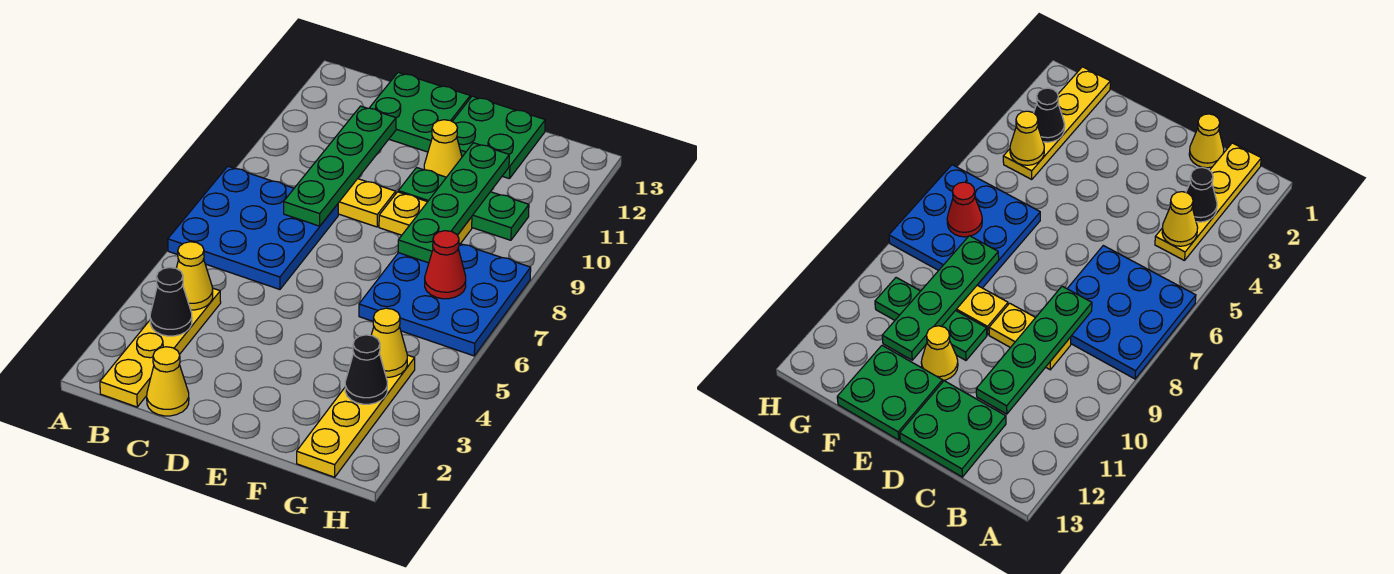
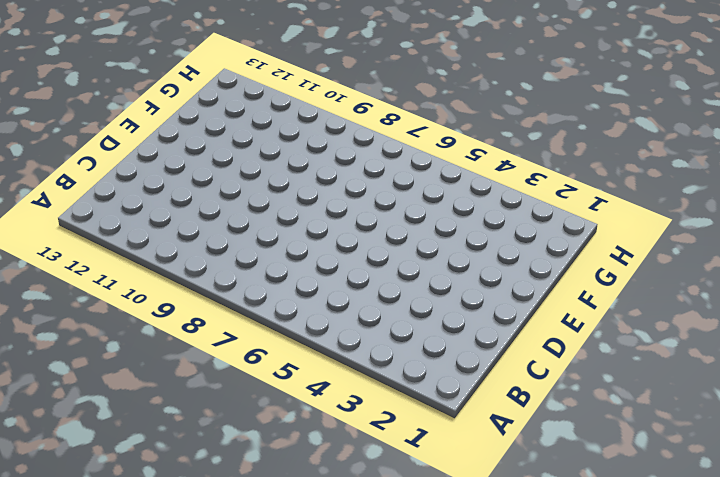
none -> blue plate A6:C8 level 1
none -> yellow plate B1:B4 level 1
none -> yellow cone C1 level 1

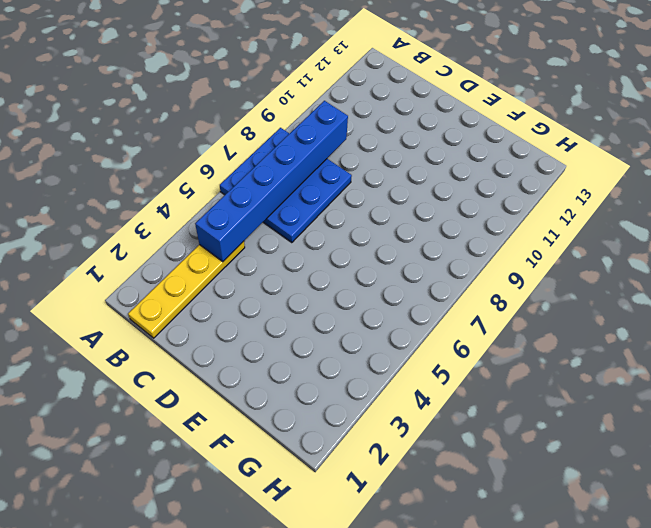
blue brick B4:B9 level 2 -> yellow cone B4 level 2
none -> yellow cone C1 level 1
none -> yellow plate C9:D9 level 1
none -> green plate C12:D13 level 1

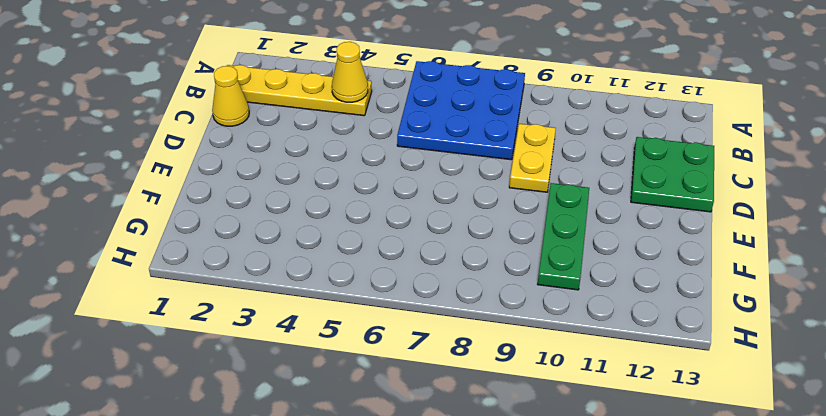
none -> yellow plate E9:F9 level 1
none -> yellow cone E11 level 1
none -> green plate E12:F13 level 1

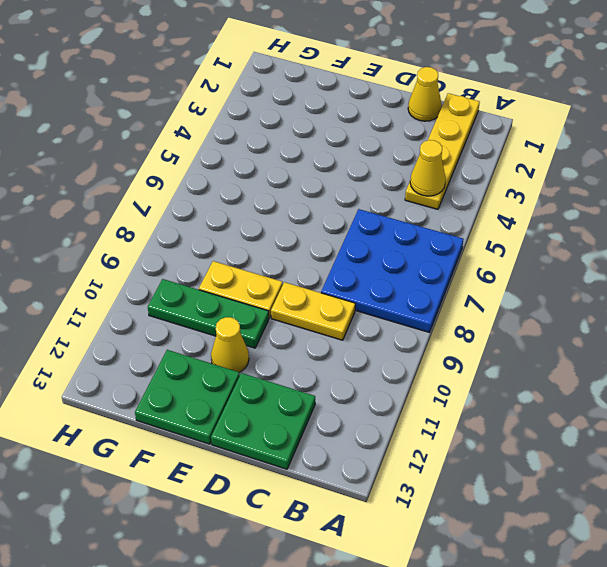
none -> blue plate F6:H8 level 1
none -> yellow plate G1:G4 level 1
none -> black cone B3 level 2

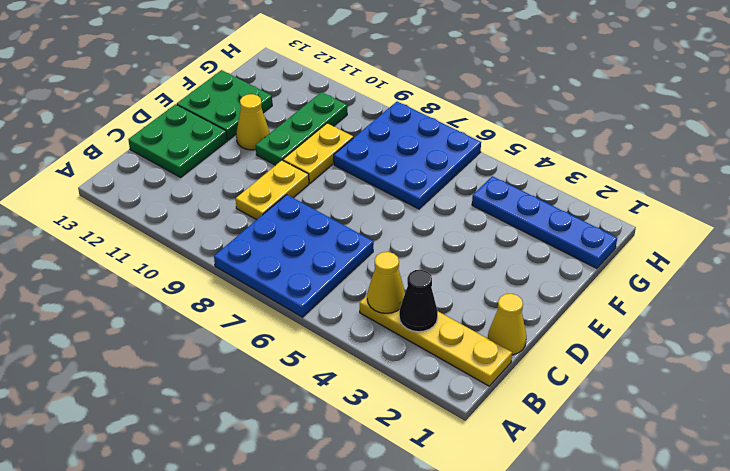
blue plate G1:G4 level 1 -> yellow plate G1:G4 level 1
none -> green plate C8:C11 level 2
none -> green plate F8:F11 level 2
none -> black cone G3 level 2

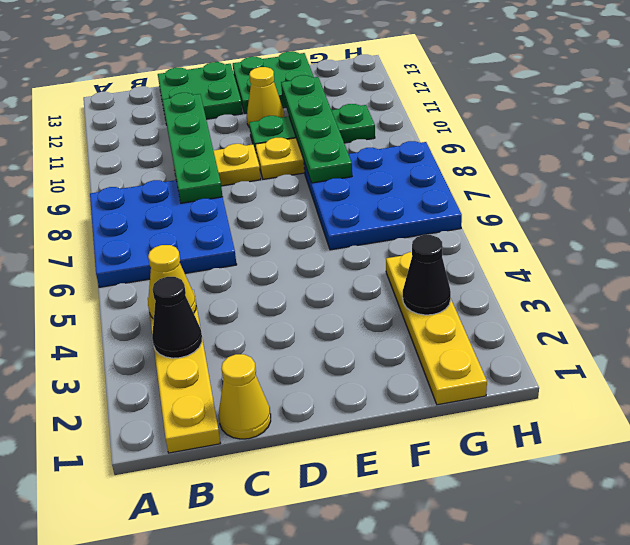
none -> yellow cone G4 level 2
none -> red cone G7 level 2

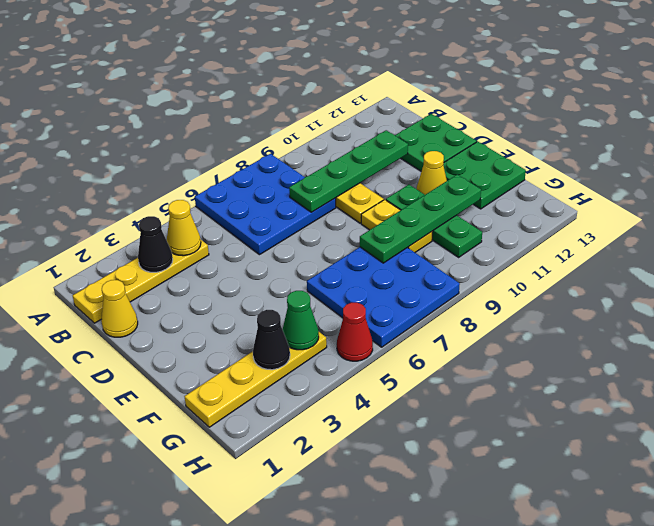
green cone G4 level 2 -> yellow cone G4 level 2
red cone H5 level 1 -> red cone G7 level 2

